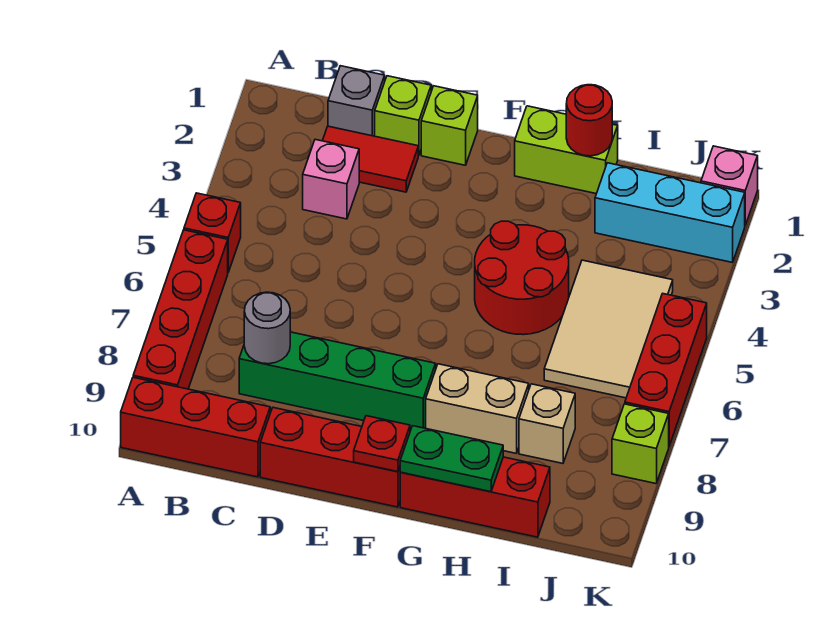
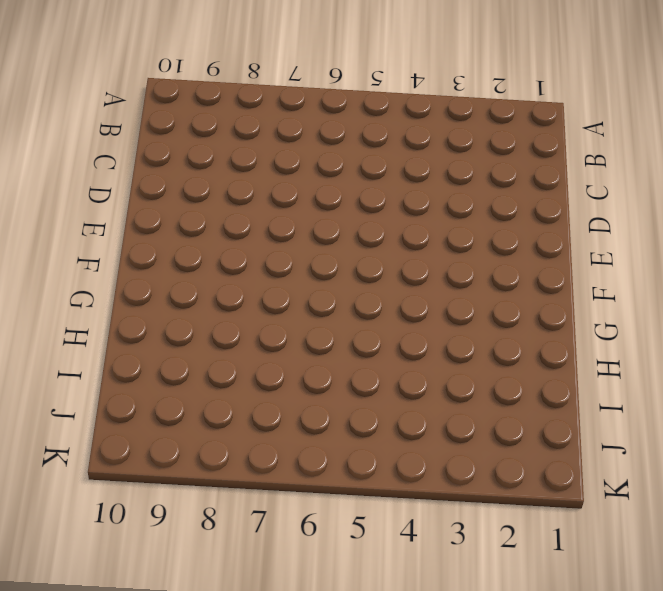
none -> red brick A5 level 1
none -> red brick A6:A9 level 1
none -> red brick A10:C10 level 1

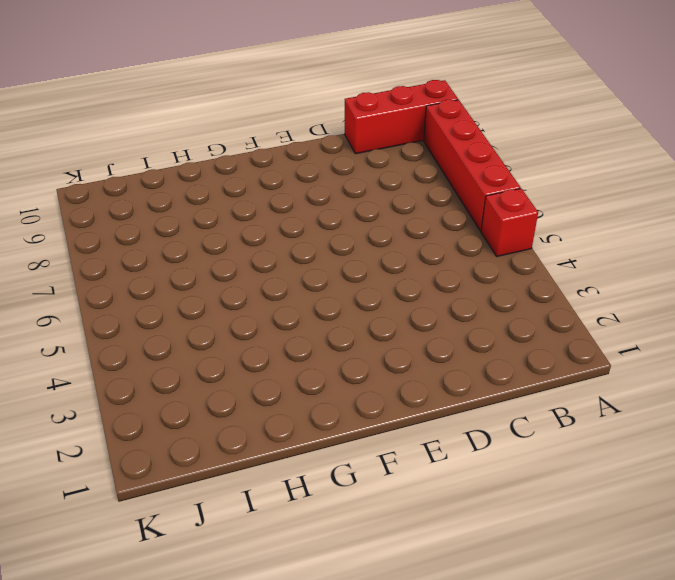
none -> grey brick C1 level 1
none -> red tile C2:D2 level 1
none -> pink brick C3 level 1

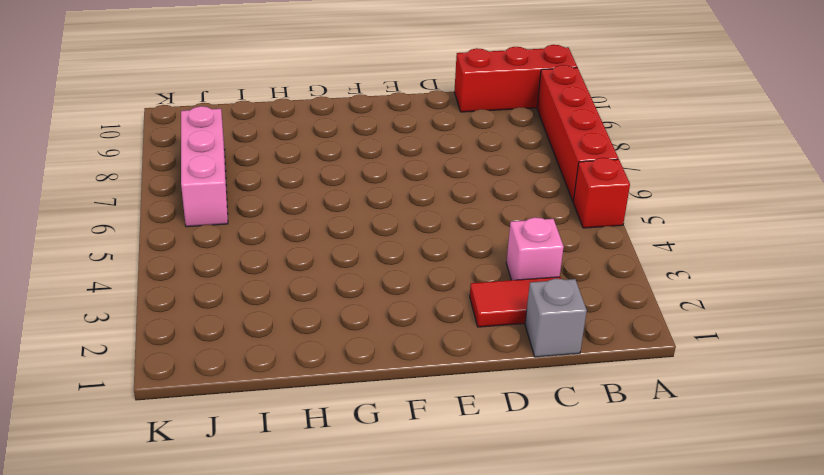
pink brick J6:J8 level 1 -> tan tile I4:J6 level 1
none -> green brick C8:F8 level 1
none -> lime brick D1 level 1
none -> red brick D10:F10 level 1

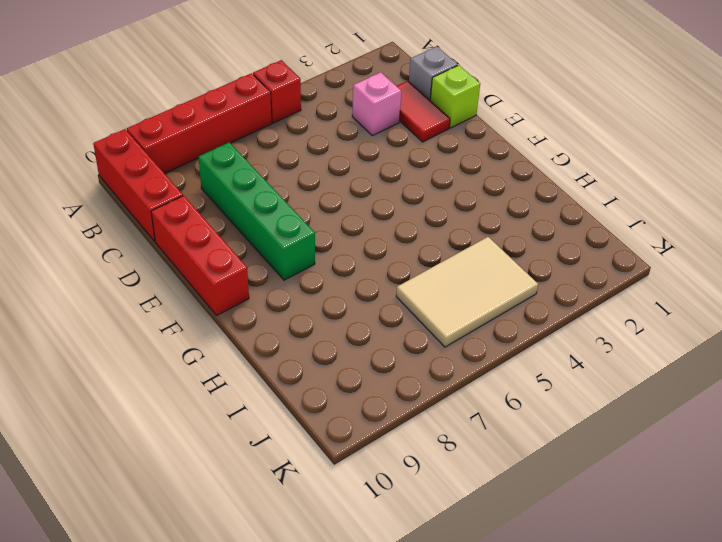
none -> lime brick E1 level 1
none -> lime brick G1:H1 level 1
none -> red round brick G4:H5 level 1

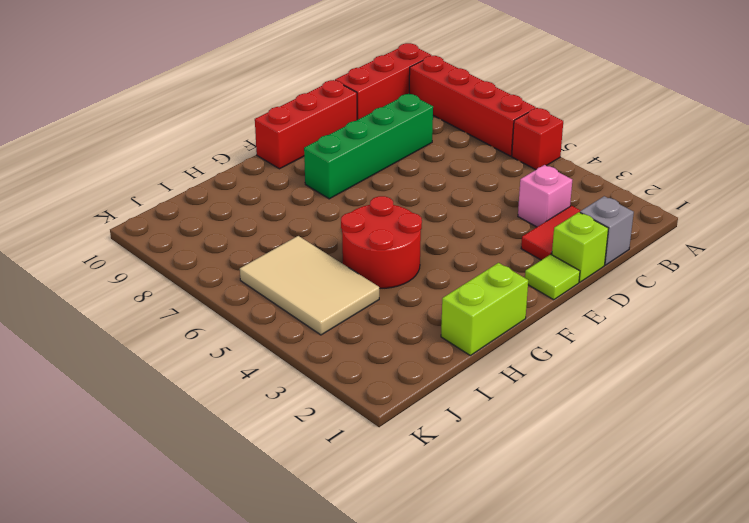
lime tile E1 level 1 -> lime brick E1 level 1
none -> tan brick G8:H8 level 1
none -> red brick G10:I10 level 1
none -> cyan brick I2:K2 level 1

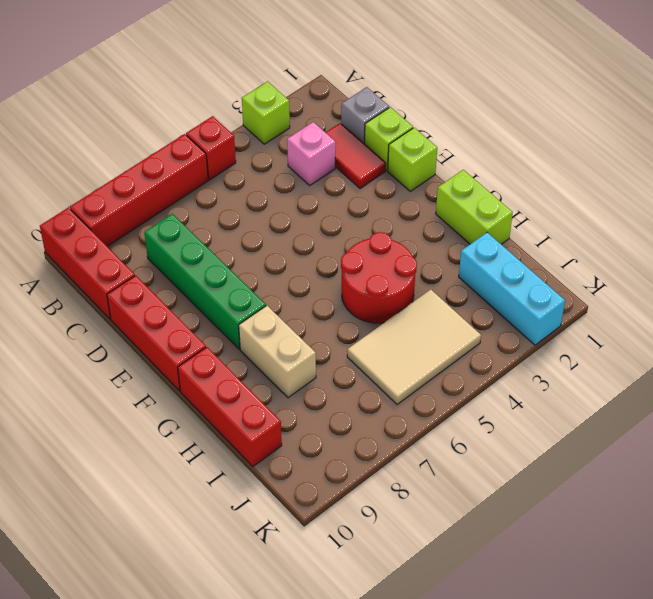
lime brick A3 level 1 -> lime brick K8 level 1
none -> tan brick I8 level 1
none -> pink brick K1 level 1
none -> red brick K5:K7 level 1

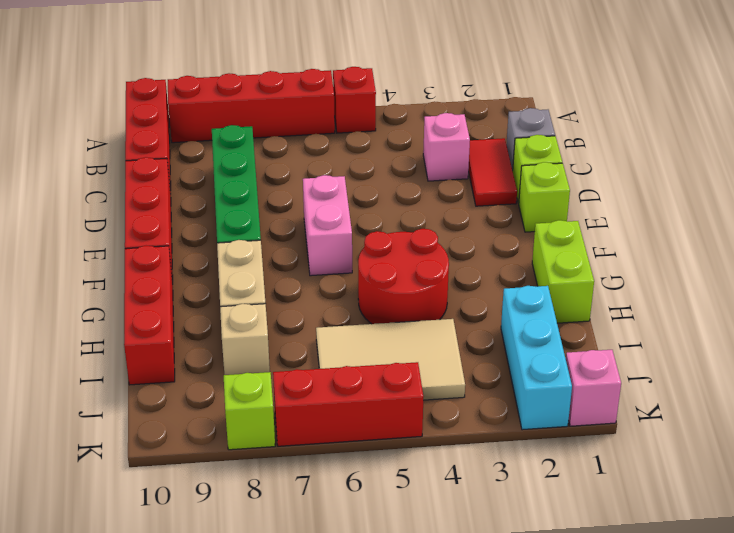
pink brick E6:F6 level 1 -> none
none -> grey round brick C8 level 2
none -> red plate F10 level 2
none -> green plate G10:H10 level 2

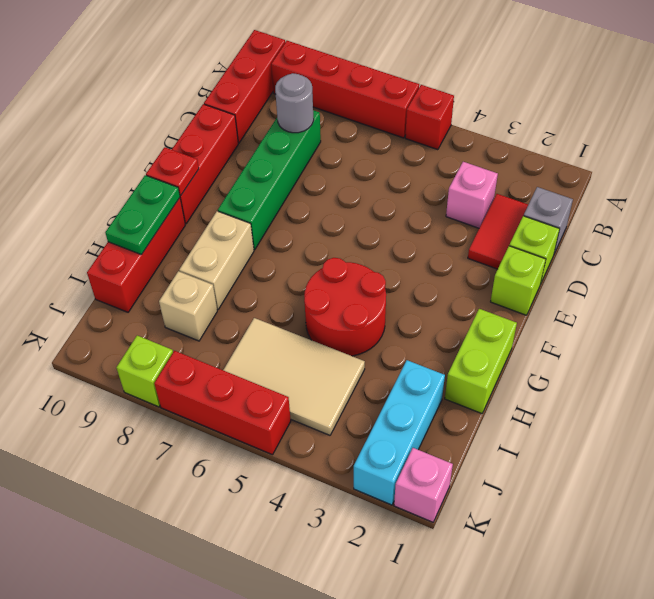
none -> red round brick H1 level 2

